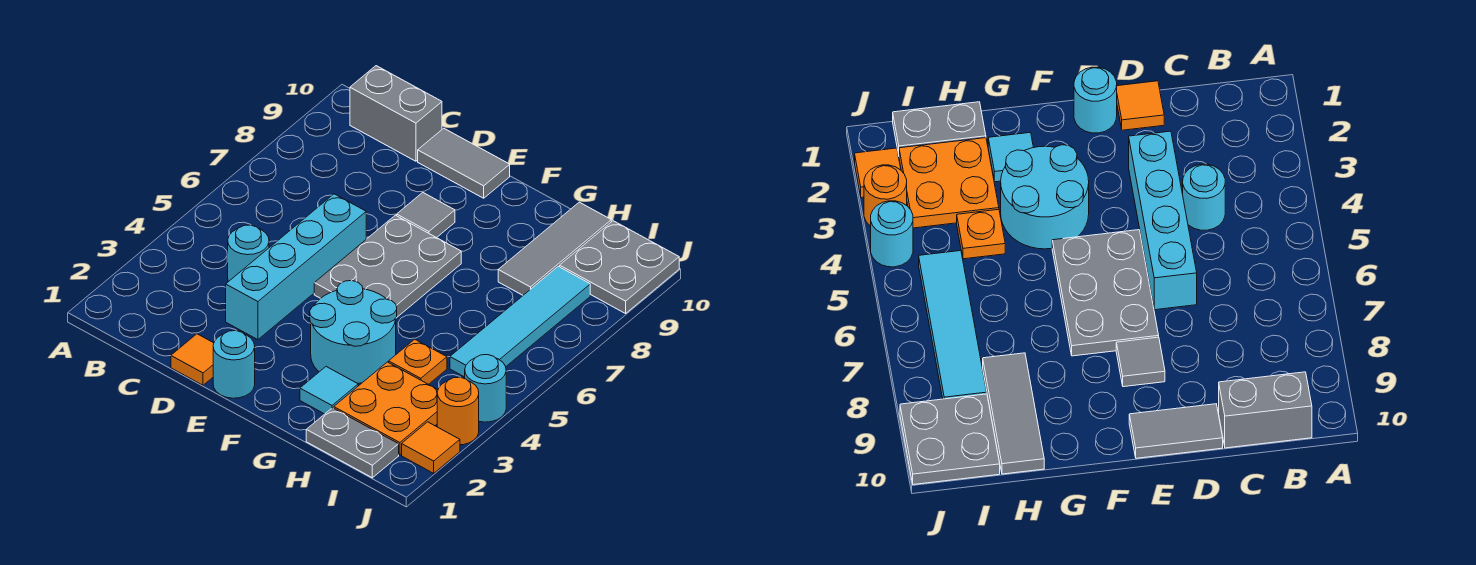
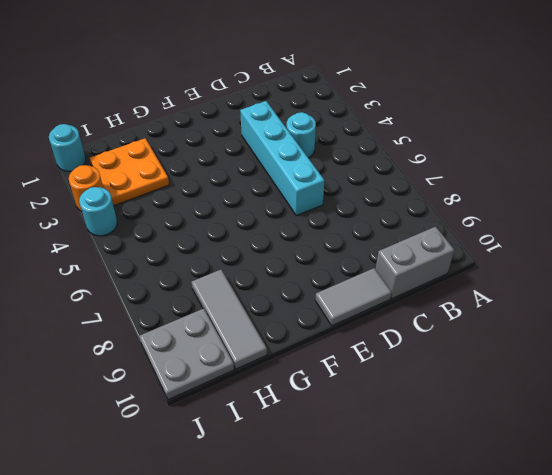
cyan round brick J1 level 1 -> cyan round brick E1 level 1
none -> orange tile D1 level 1
none -> grey plate E5:F7 level 1
none -> grey tile E8 level 1

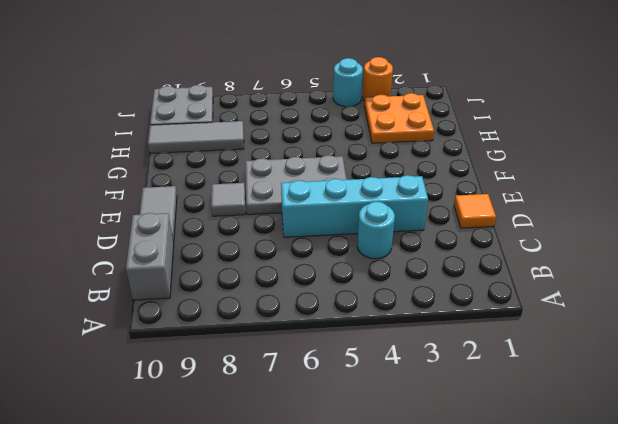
none -> cyan round brick E1 level 1
none -> cyan round brick F3:G4 level 1
none -> cyan tile G2 level 1

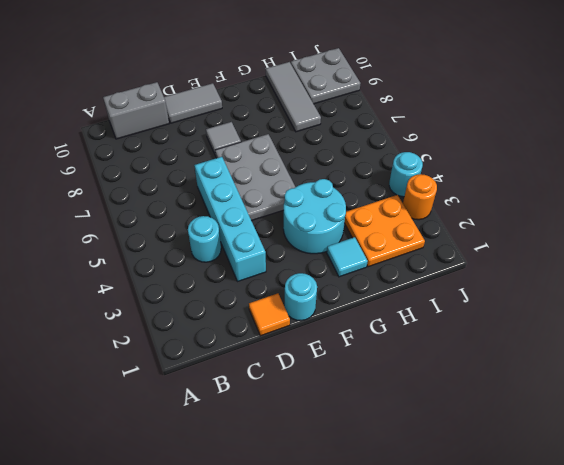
none -> grey plate H1:I1 level 1
none -> orange plate H4 level 1
none -> cyan tile I5:I8 level 1

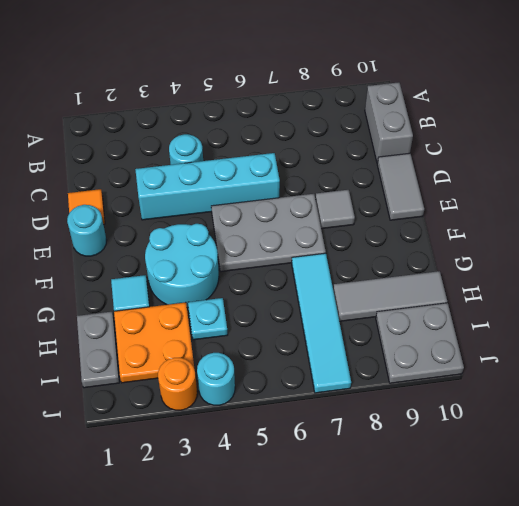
cyan tile G7:J7 level 1 -> cyan tile I5:I8 level 1
cyan plate H4 level 1 -> orange plate H4 level 1
none -> orange tile J2 level 1

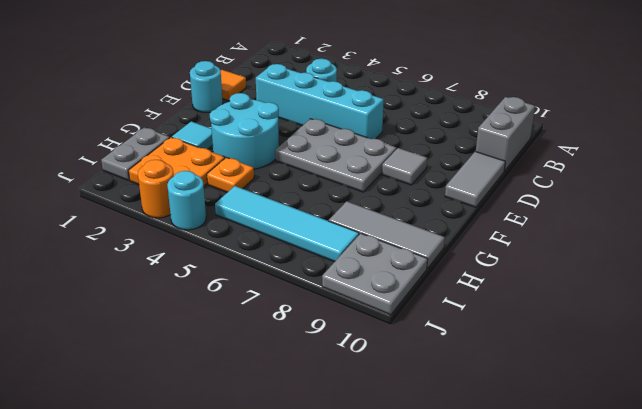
none -> orange tile J2 level 1

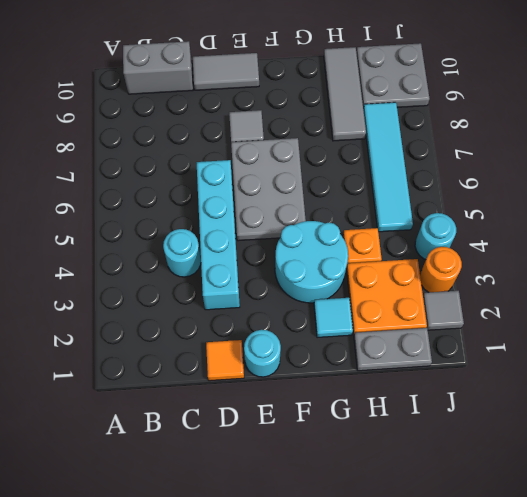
grey tile J2 level 1 -> orange tile J2 level 1

